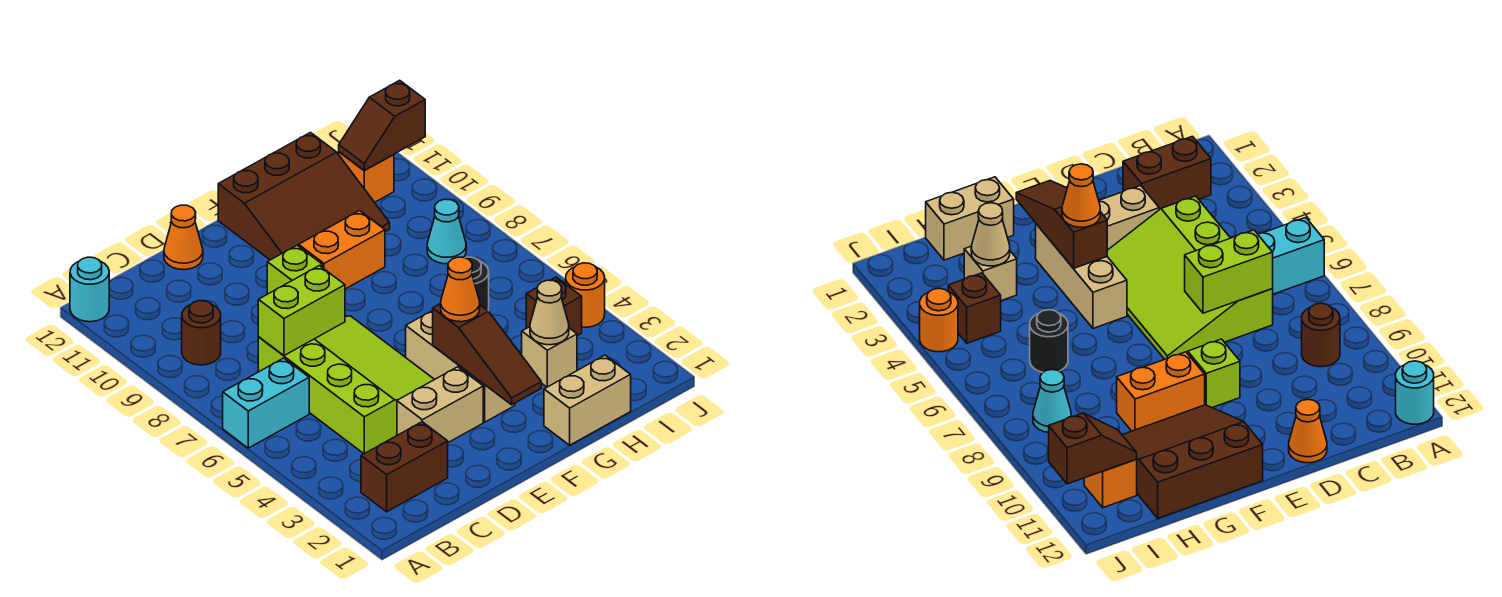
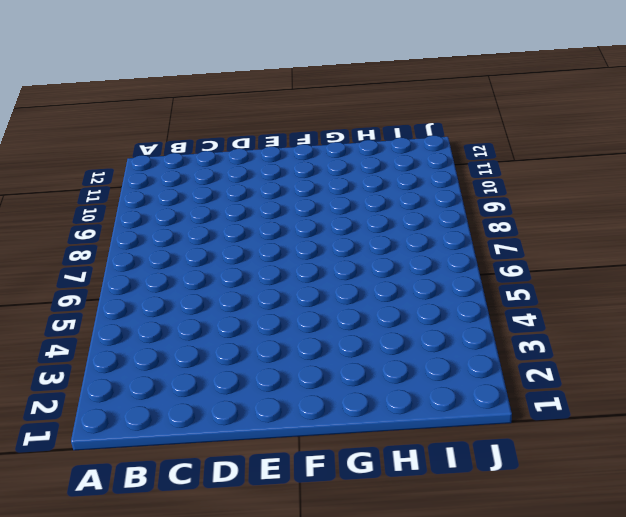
none -> cyan brick A6:B6 level 1
none -> cyan round brick A12 level 1
none -> brown brick B2:C2 level 1

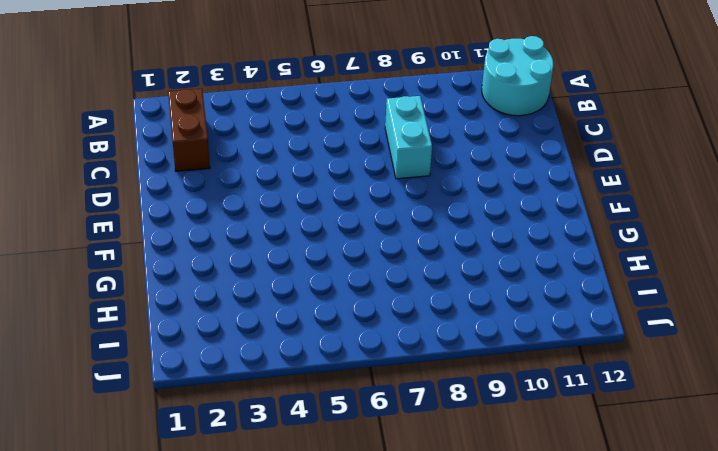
cyan round brick A11:B12 level 1 -> cyan round brick A12 level 1
cyan brick C8:D8 level 1 -> cyan brick A6:B6 level 1
none -> brown round brick B9 level 1
none -> lime slope C4:E7 level 1 top C
none -> tan brick D3:E3 level 1

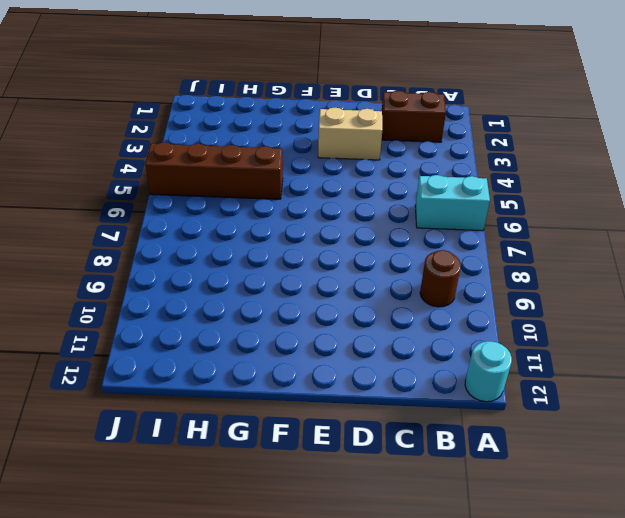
brown brick G5:J5 level 1 -> none
none -> lime slope C4:E7 level 1 top C
none -> orange cone D12 level 1
none -> lime brick E9 level 1

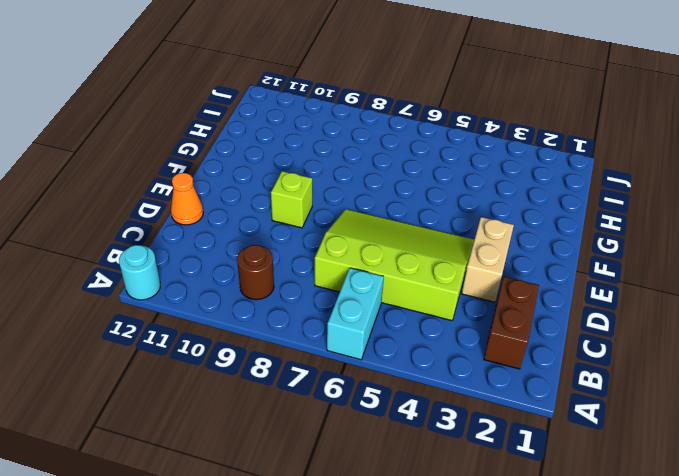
none -> tan brick F3:F5 level 1
none -> orange brick F9:G9 level 1
none -> brown slope F10:H12 level 1 top 12

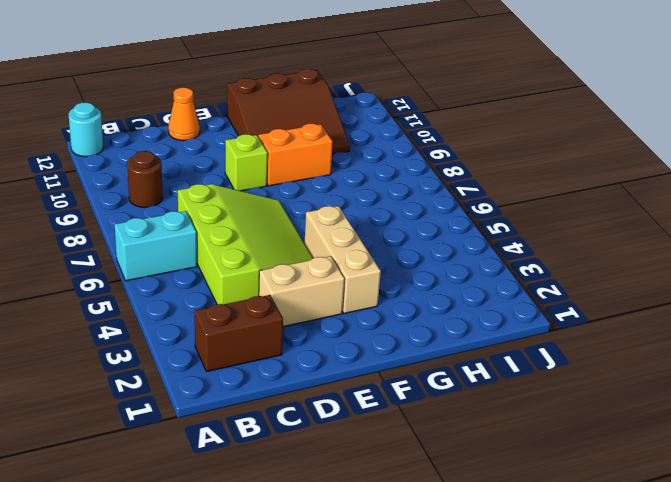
none -> tan brick G1:H1 level 1
none -> tan brick H3 level 1
none -> black round brick H6 level 1

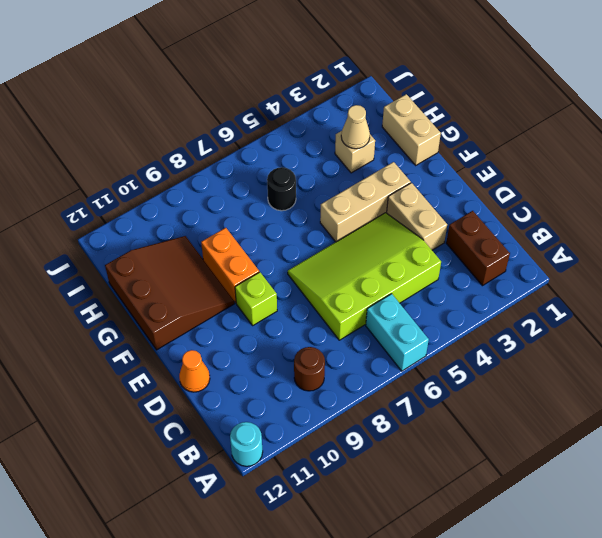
none -> brown brick I4 level 1
none -> cyan cone I8 level 1
none -> orange brick I11 level 1

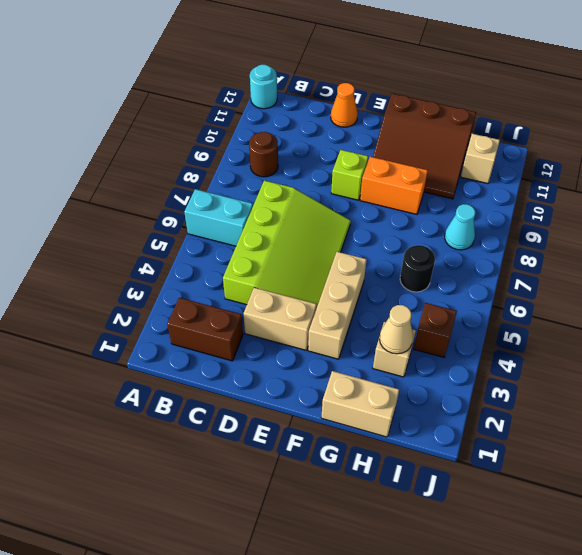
tan brick I11 level 1 -> orange brick I11 level 1
none -> orange round brick J4 level 1
none -> lime brick C7:D7 level 2
none -> brown slope F2:F4 level 2 top 4

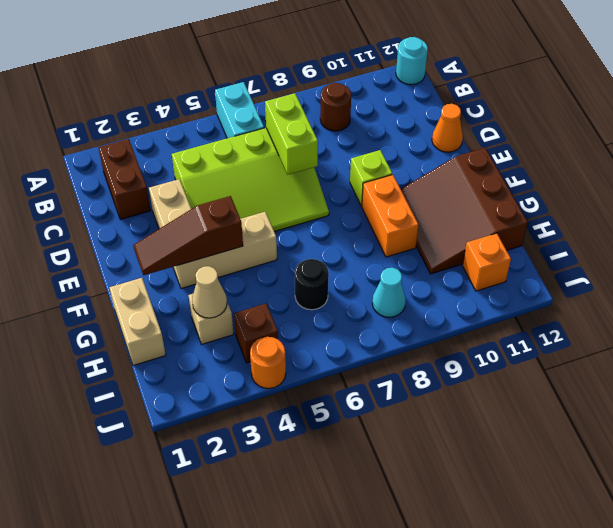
none -> brown slope I11:J11 level 2 top J
none -> orange cone F4 level 3

